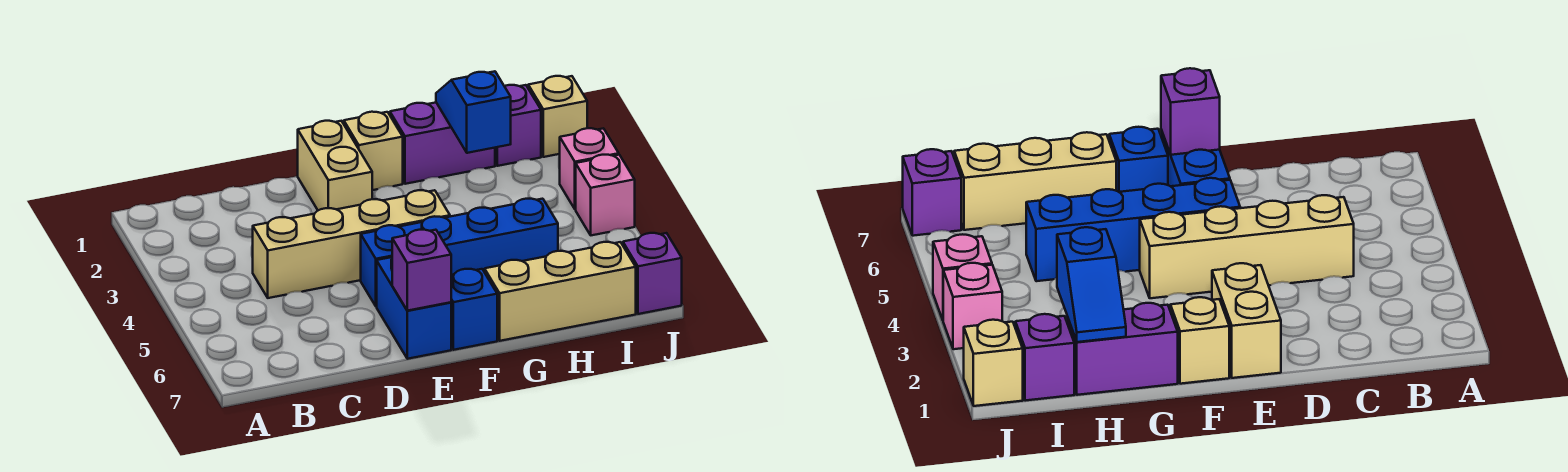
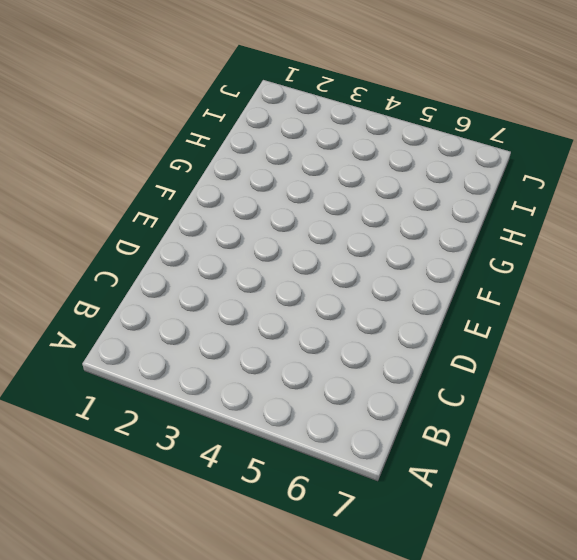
none -> tan brick C4:F4 level 1
none -> tan brick E1:E2 level 1
none -> blue brick E5:H5 level 1

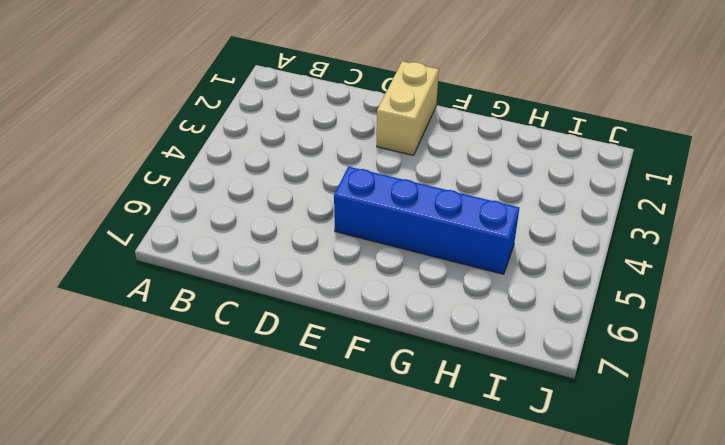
none -> tan brick C4:F4 level 1
none -> blue brick E6:E7 level 1
none -> tan brick F1 level 1

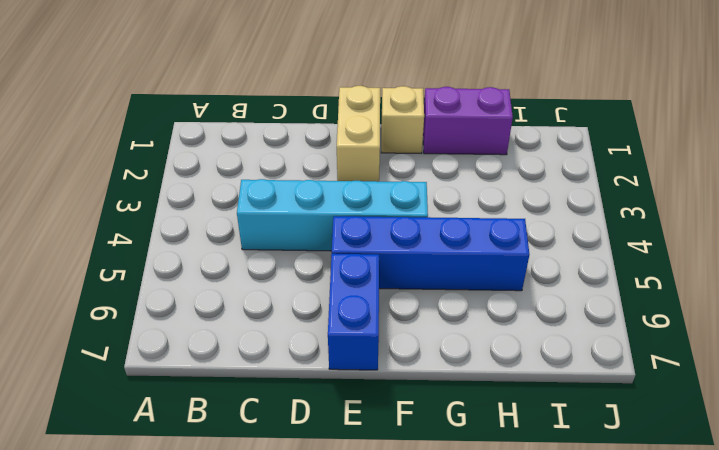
cyan brick C4:F4 level 1 -> tan brick C4:F4 level 1
none -> blue brick F7 level 1
none -> tan brick G7:I7 level 1
none -> purple brick I1 level 1

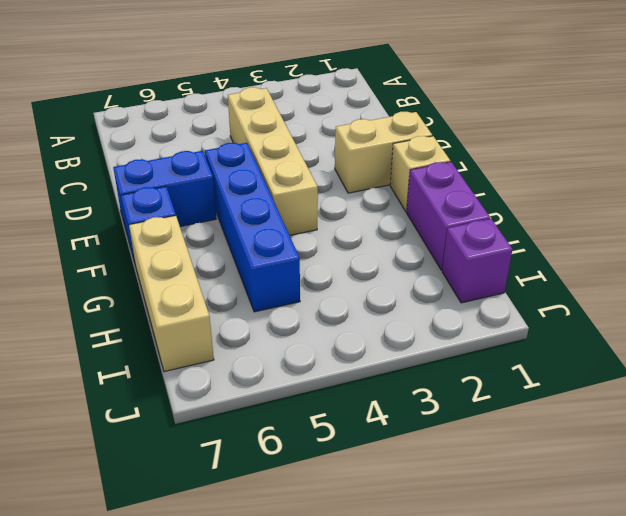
none -> tan brick J1 level 1
none -> pink brick J3 level 1
none -> pink brick J4 level 1

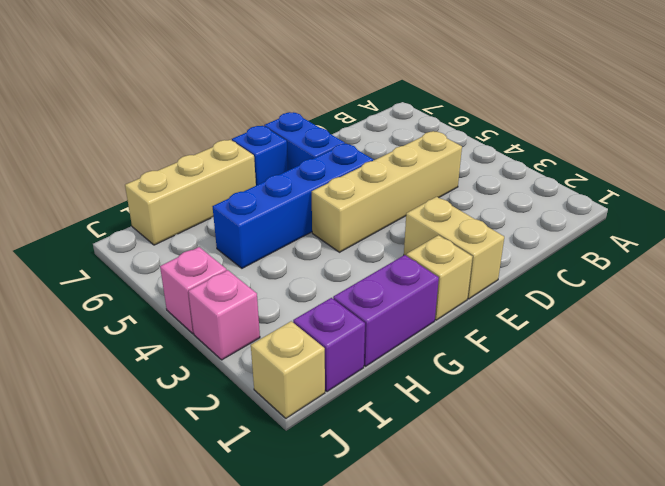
none -> purple brick J7 level 1
none -> purple brick E7 level 2
none -> blue slope H1:H2 level 2 top 2

